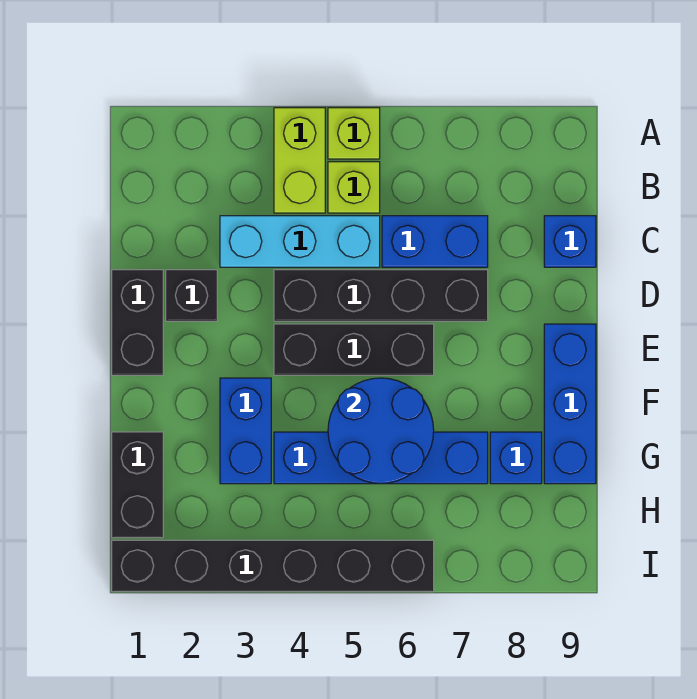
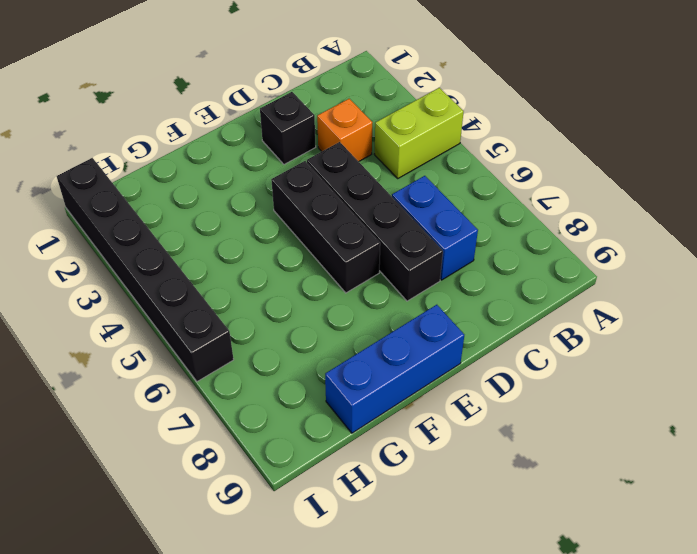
orange brick C3 level 1 -> cyan brick C3:C5 level 1
none -> lime brick A5 level 1
none -> lime brick B5 level 1
none -> blue brick C9 level 1

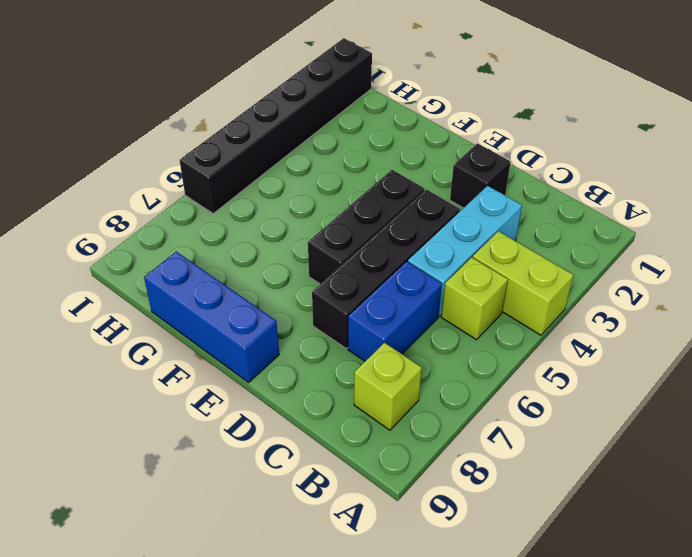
lime brick B8 level 1 -> lime brick A5 level 1
none -> blue brick C9 level 1
none -> black brick D1:E1 level 1
none -> blue brick F3:G3 level 1

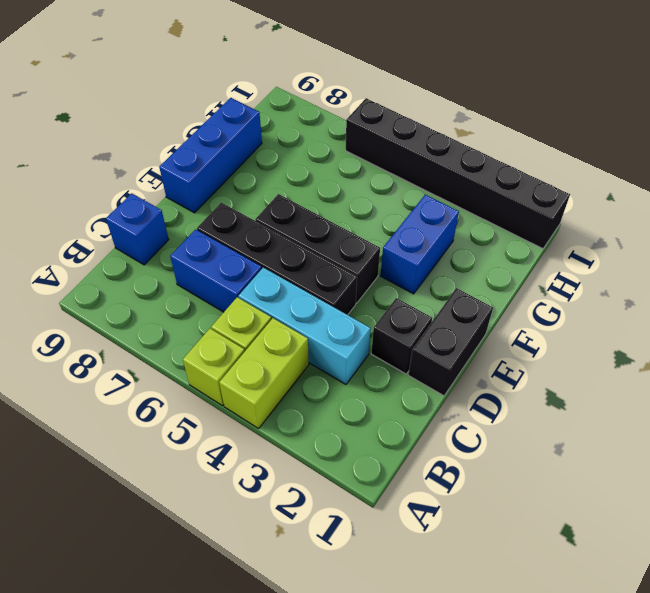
none -> black brick G1:H1 level 1
none -> blue brick G4:G7 level 1
none -> blue brick G8 level 1

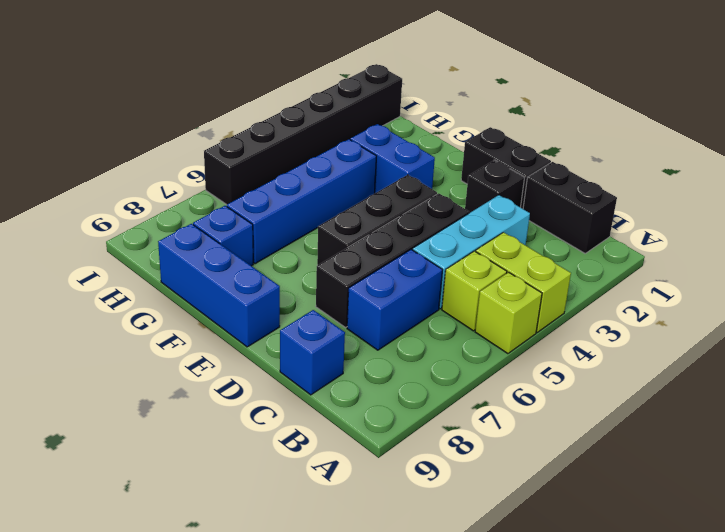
black brick B1:C1 level 1 -> black brick G1:H1 level 1
none -> blue round brick F5:G6 level 2

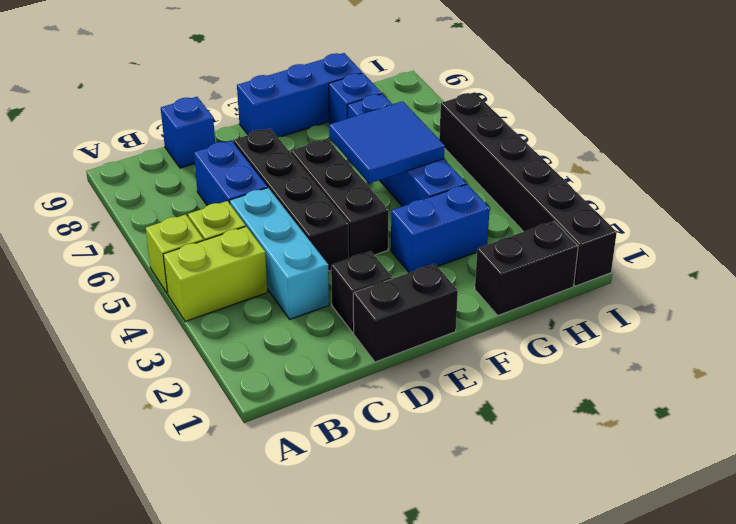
blue tile F5:G6 level 2 -> blue round brick F5:G6 level 2

